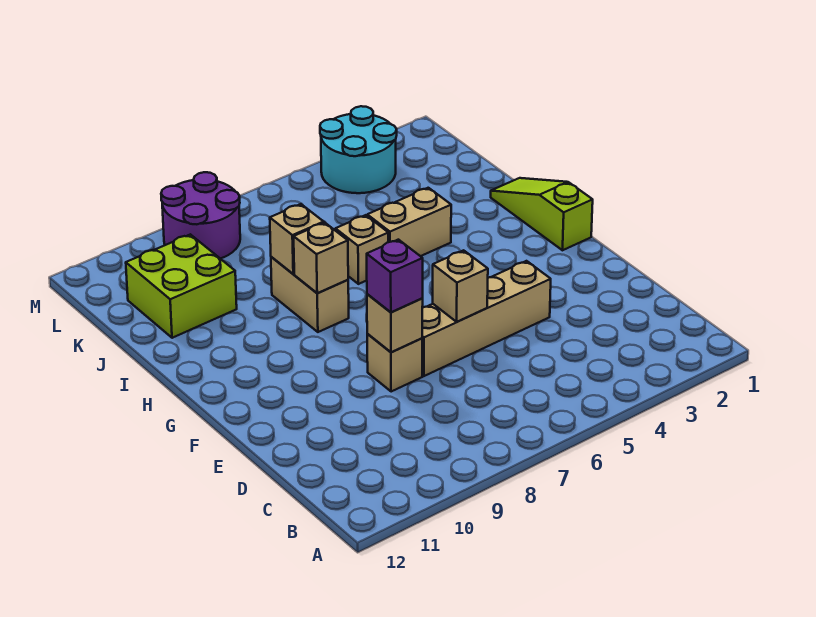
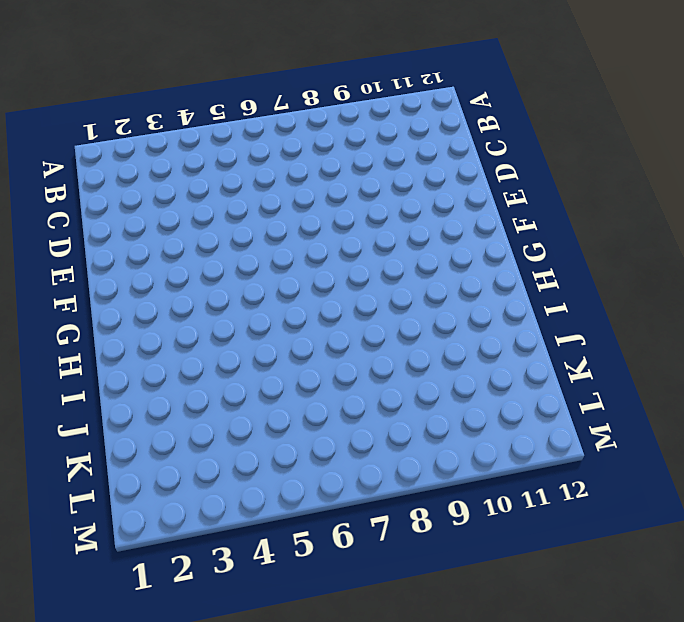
none -> tan brick E4:E7 level 1
none -> tan brick E8 level 1
none -> lime slope G1:I1 level 1 top G

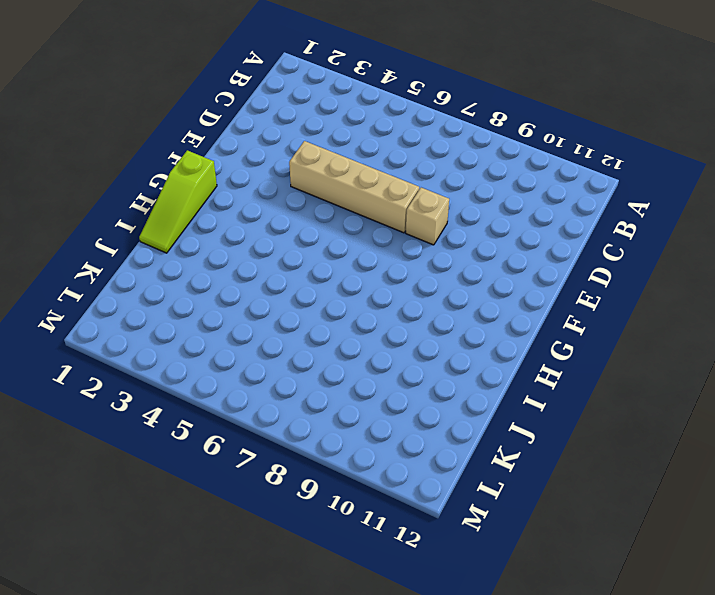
none -> tan brick H8:I8 level 1
none -> tan brick I4:I5 level 1
none -> tan brick I6 level 1

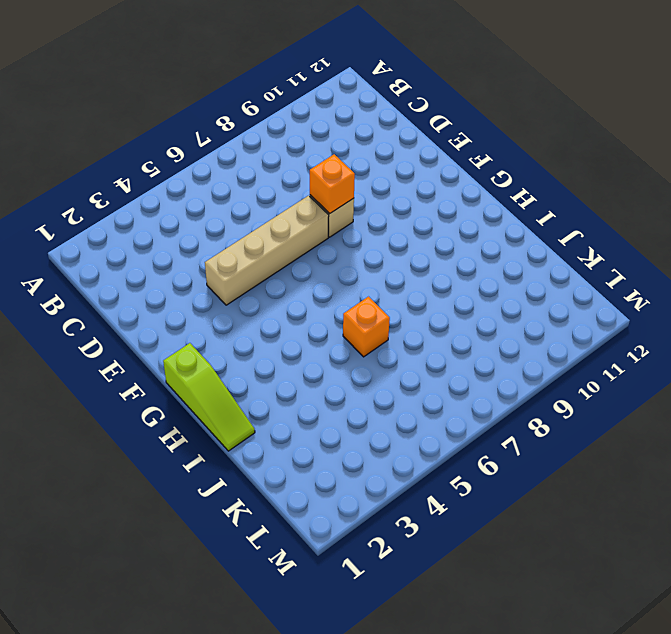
orange brick E8 level 2 -> tan brick E8 level 2
orange brick I6 level 1 -> tan brick I6 level 1
none -> tan brick H8:I8 level 1
none -> tan brick I4:I5 level 1
none -> lime brick J10:K11 level 1

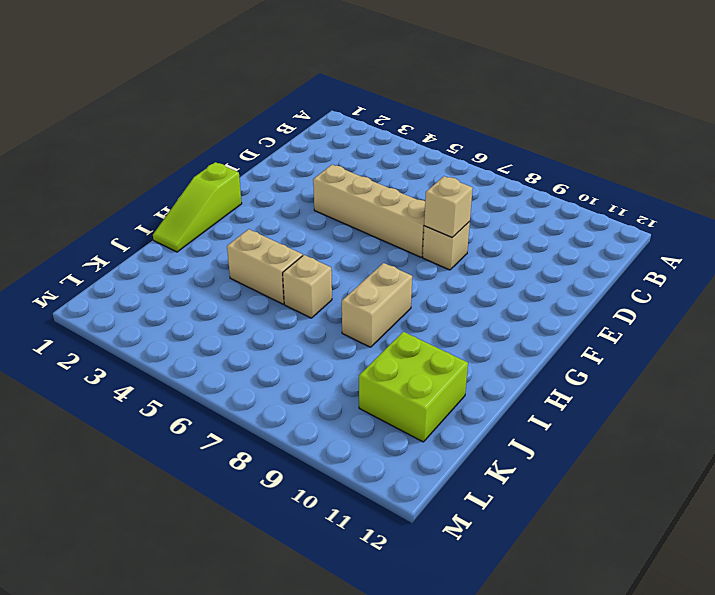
none -> cyan round brick L3:M4 level 1
none -> purple round brick L8:M9 level 1
none -> tan brick E6 level 2

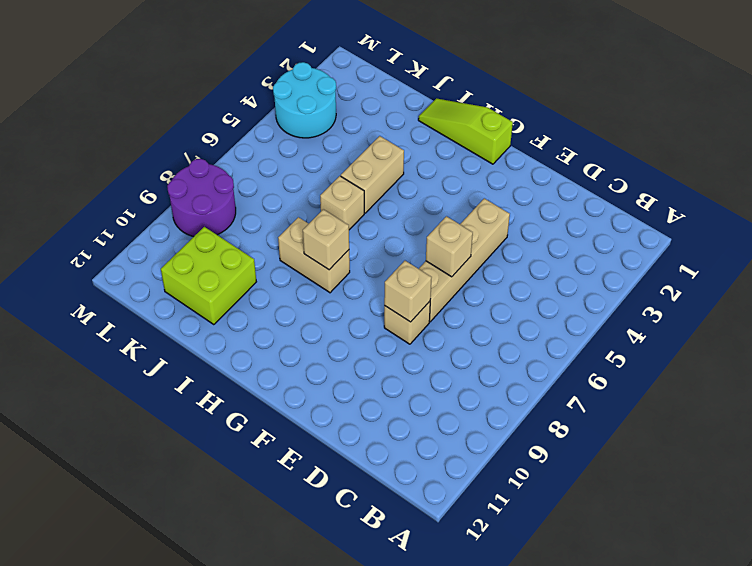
none -> tan brick I8 level 2
none -> purple brick E8 level 3

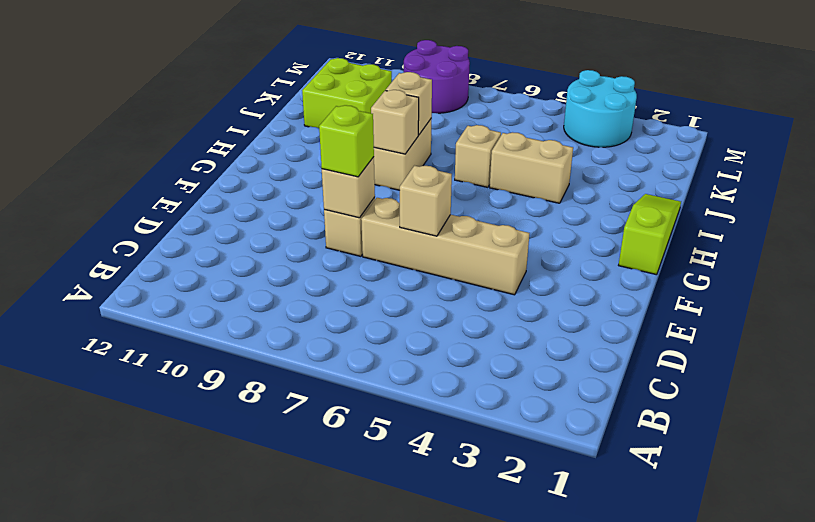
lime brick E8 level 3 -> purple brick E8 level 3

